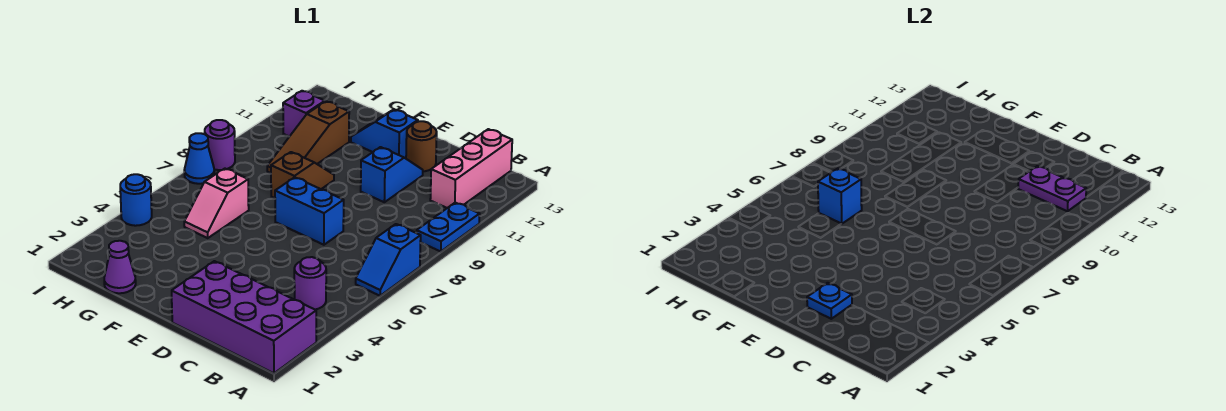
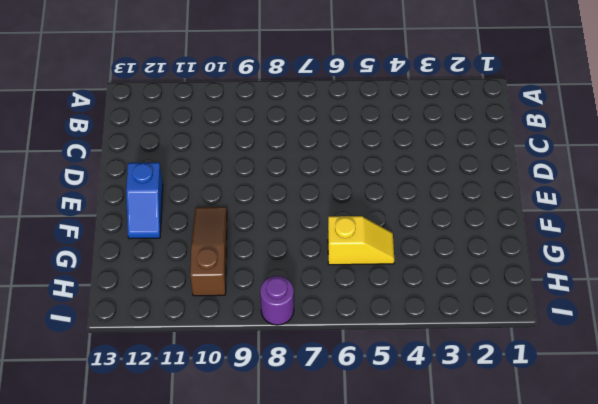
brown slope F10:H10 level 1 top H -> brown slope G9:G11 level 1 top 11
yellow slope G5:G6 level 1 top 6 -> pink slope G5:G6 level 1 top 6
none -> purple brick A1:D2 level 1
none -> blue slope A6:A7 level 1 top 7
none -> blue plate A9:A10 level 1

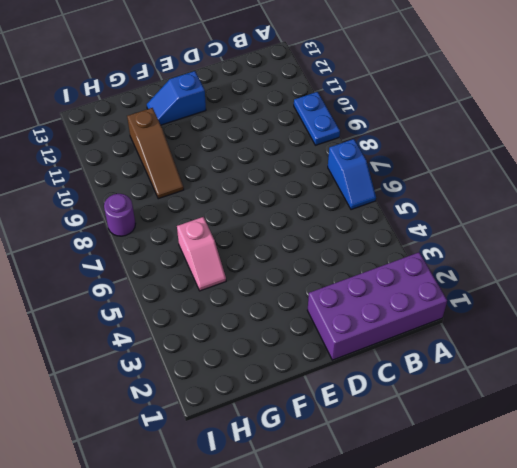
none -> purple round brick B4 level 1
none -> pink brick B11:B13 level 1
none -> blue brick D7:E7 level 1

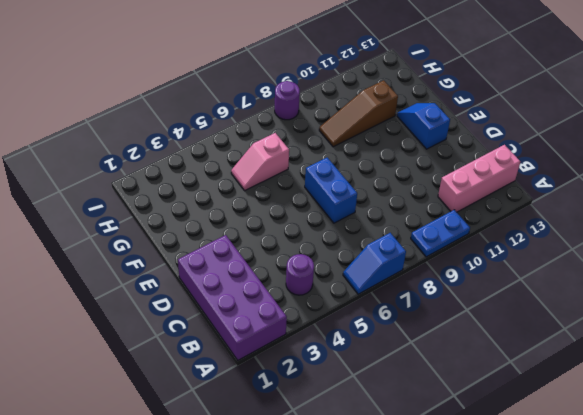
none -> blue slope D10:D11 level 1 top 10
none -> brown round brick D12 level 1
none -> brown slope F8:F9 level 1 top 8

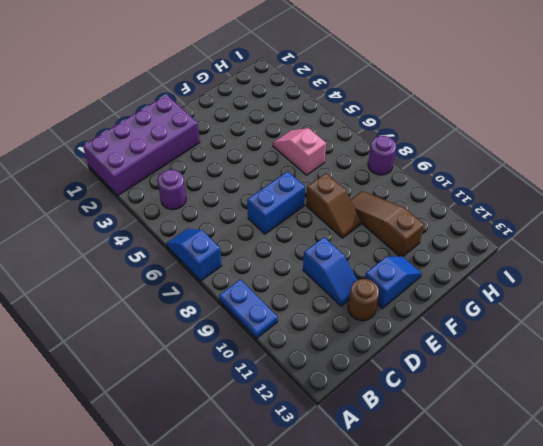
none -> pink brick B11:B13 level 1
none -> purple cone G1 level 1
none -> purple brick H11 level 1

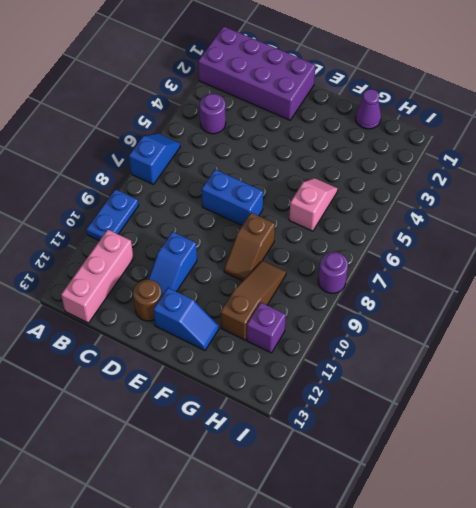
none -> blue round brick I4 level 1
none -> blue cone I7 level 1
none -> purple plate B11:C11 level 2

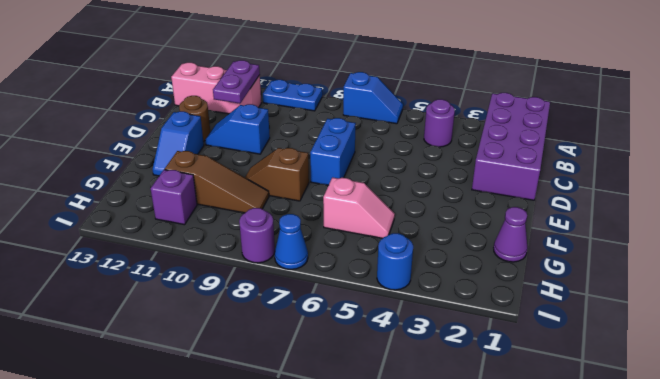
none -> blue plate D2 level 2
none -> blue brick G6 level 2

